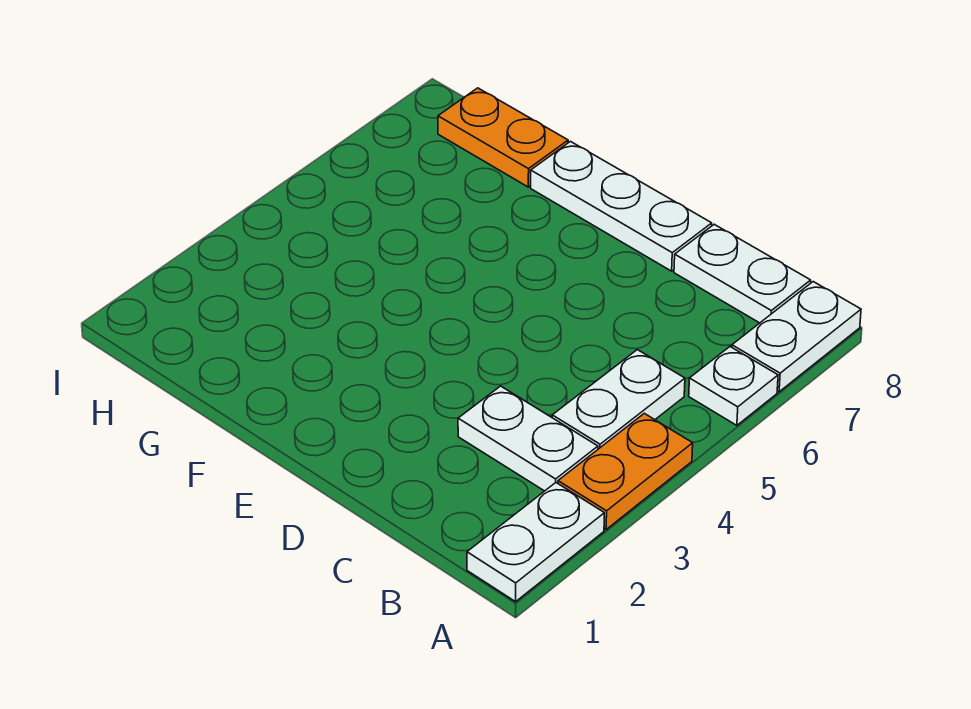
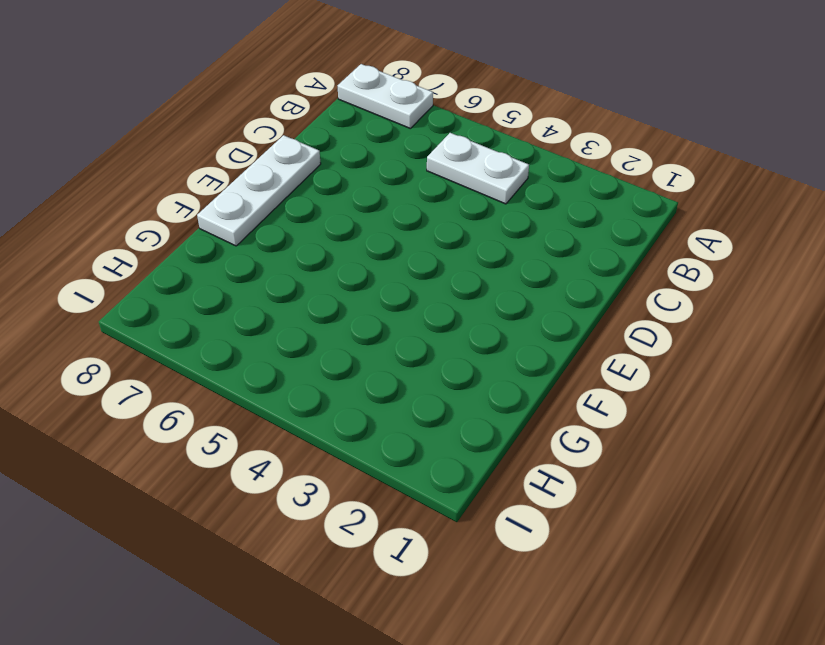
none -> white plate A1:A2 level 1
none -> orange plate A3:A4 level 1

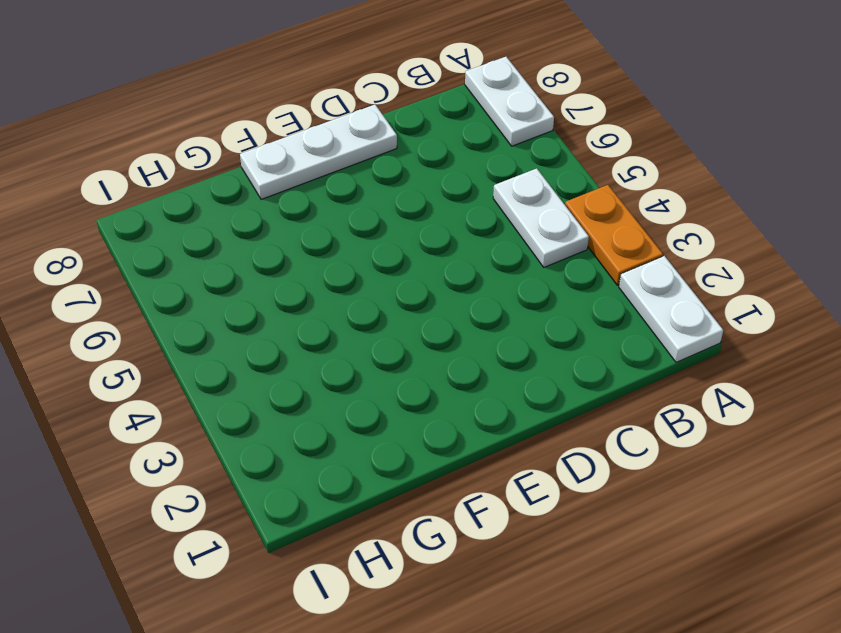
none -> white plate A6 level 1
none -> white plate B3:C3 level 1

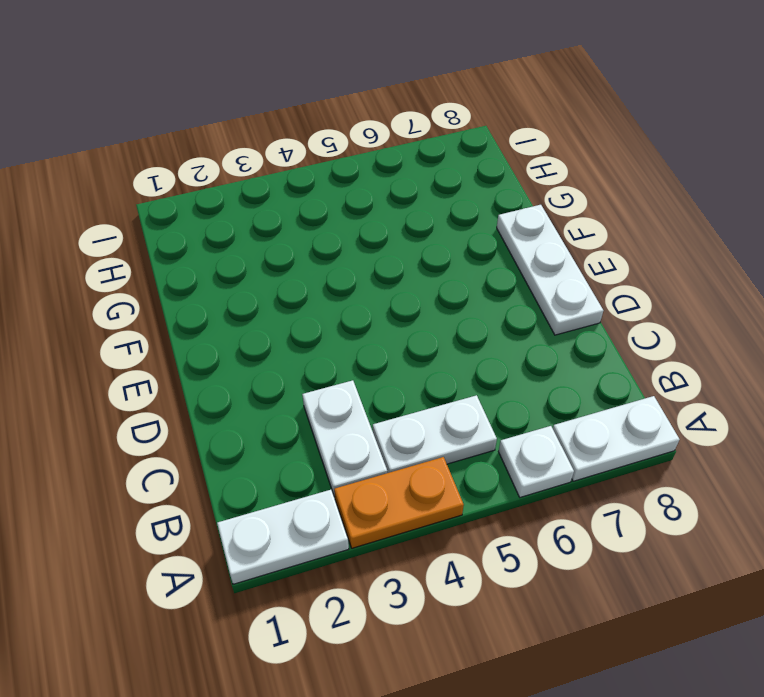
none -> white plate B8:C8 level 1
none -> orange plate G8:H8 level 1

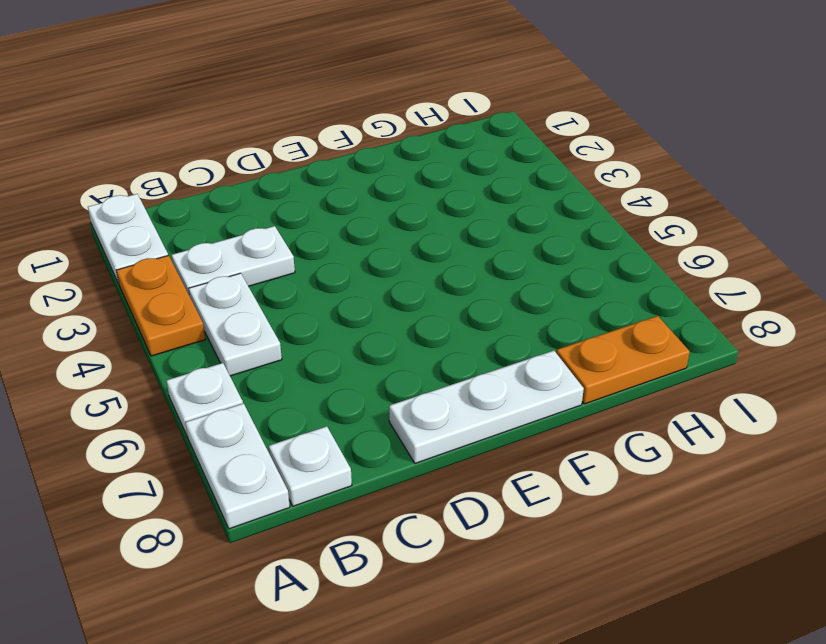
white plate B8 level 1 -> white plate B8:C8 level 1

